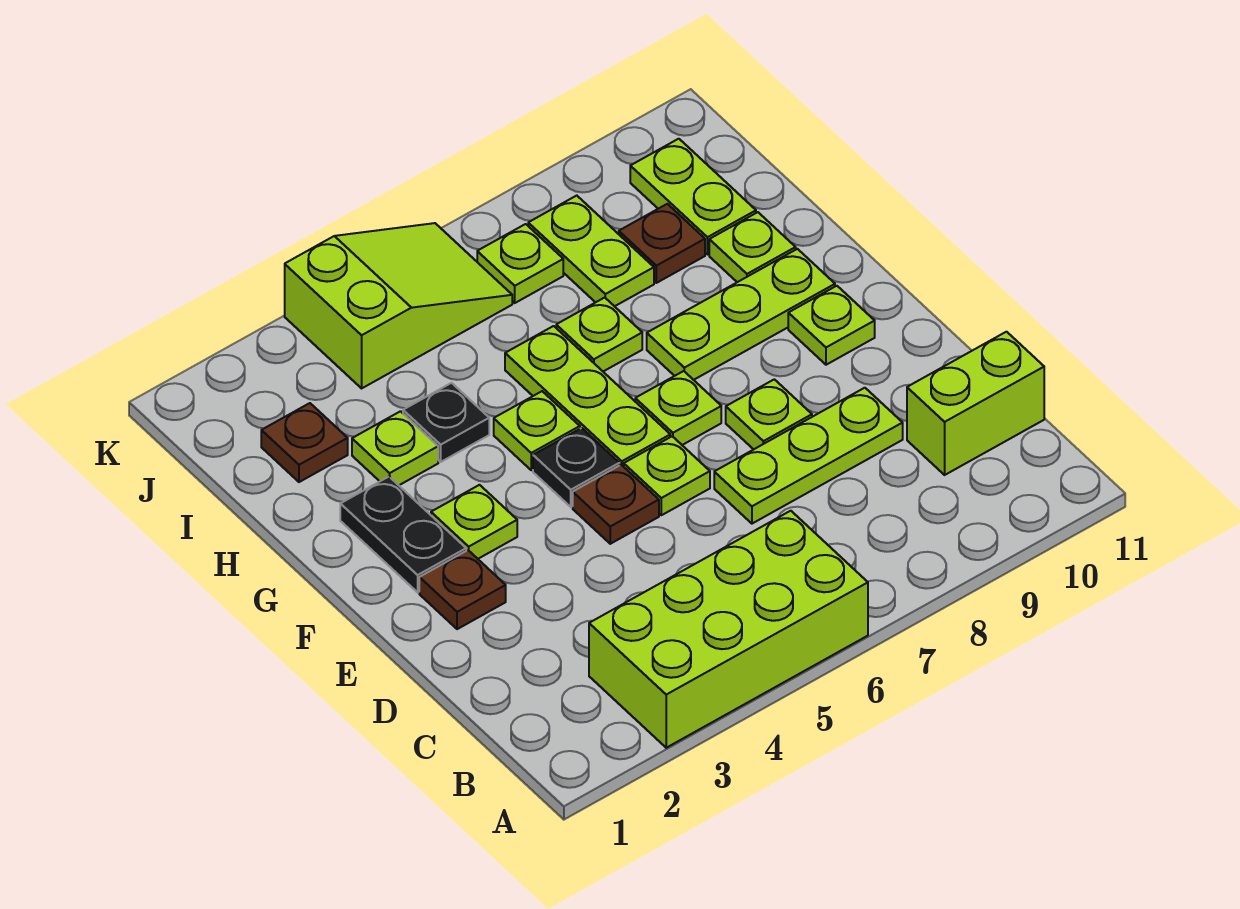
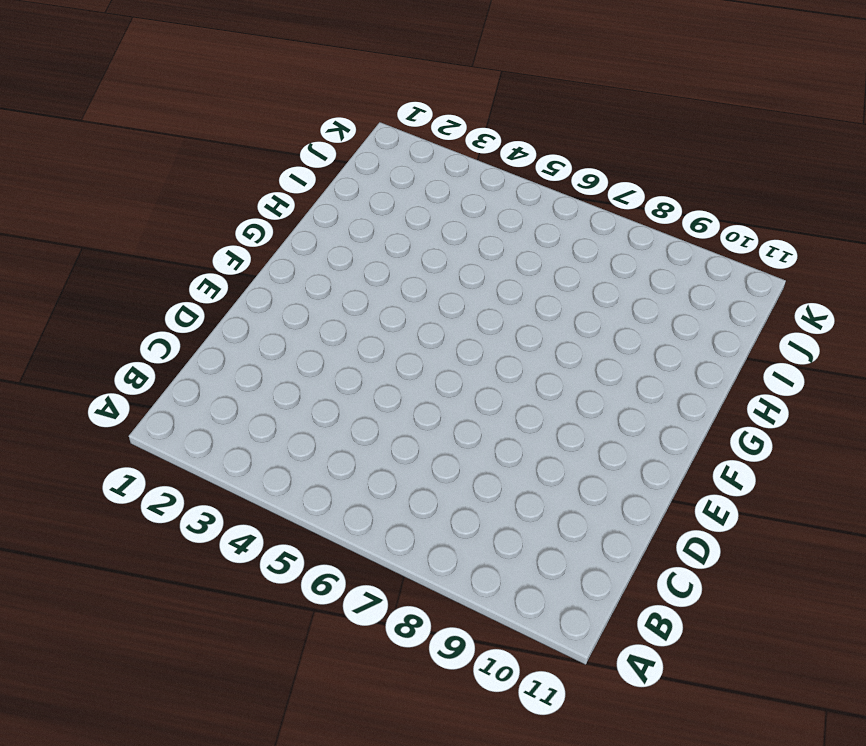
none -> lime brick A3:B6 level 1
none -> lime brick C10:C11 level 1
none -> lime plate D7:D9 level 1

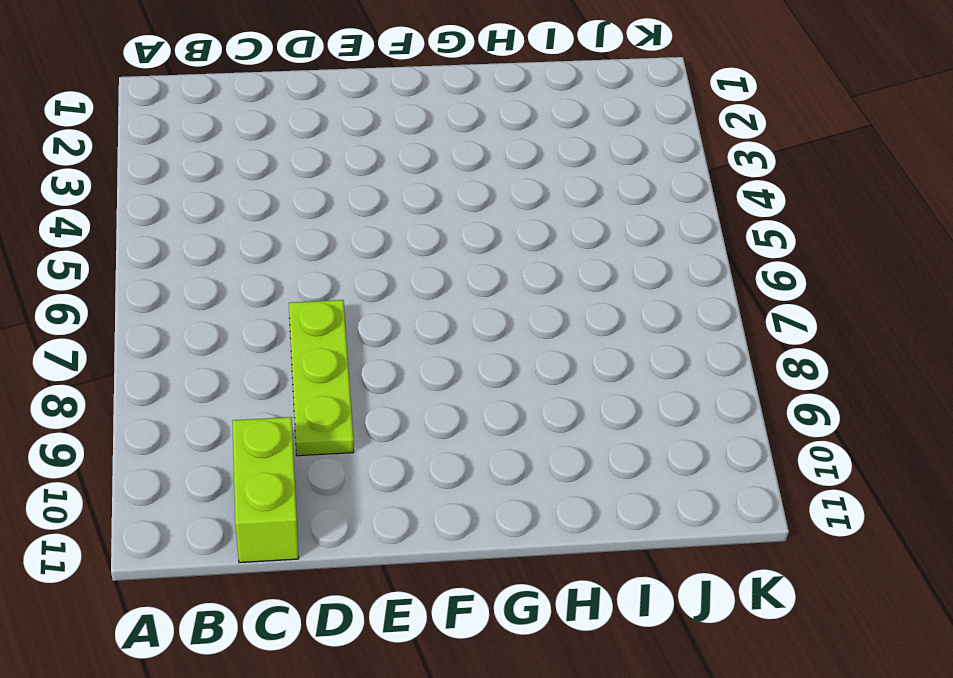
none -> lime brick A3:B6 level 1
none -> brown plate E2 level 1
none -> brown plate E5 level 1

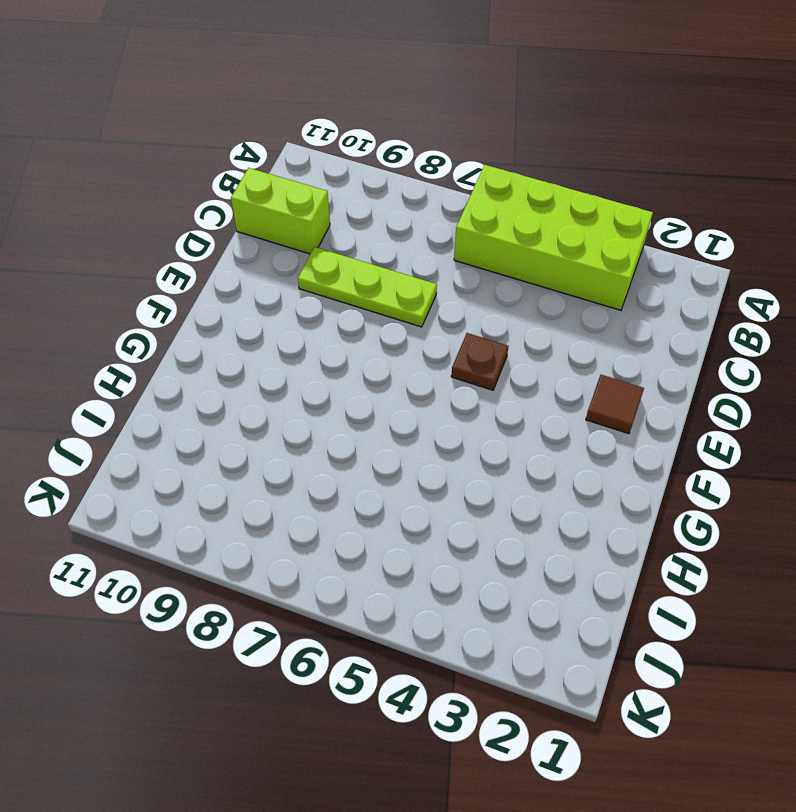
brown tile E2 level 1 -> brown plate E2 level 1
none -> lime plate E6 level 1
none -> lime plate E8 level 1
none -> black plate F2:G2 level 1

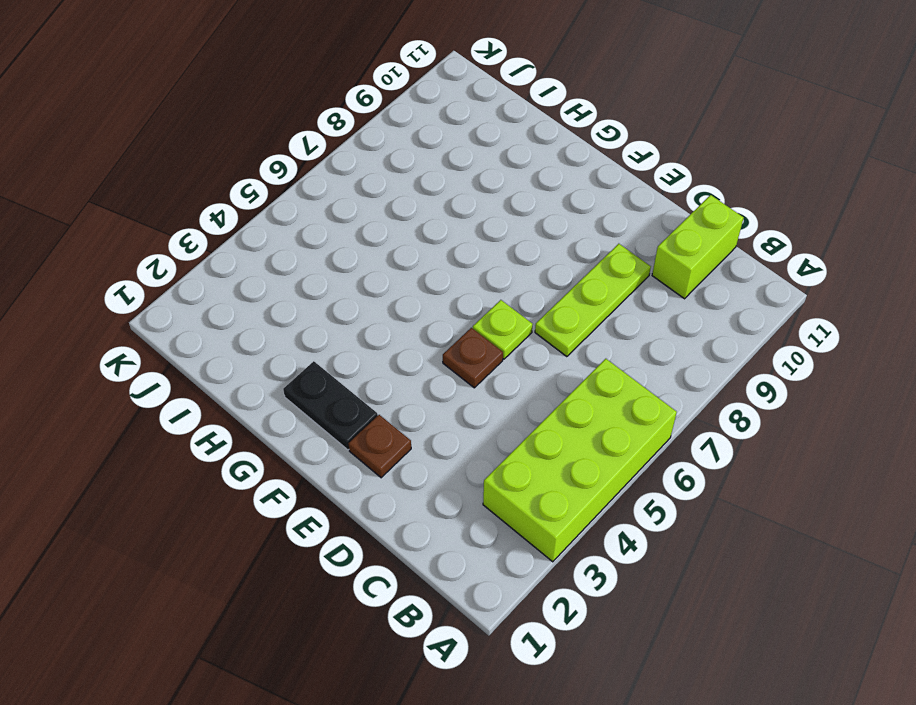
none -> lime plate E8 level 1
none -> lime plate F3 level 1
none -> black plate F5 level 1

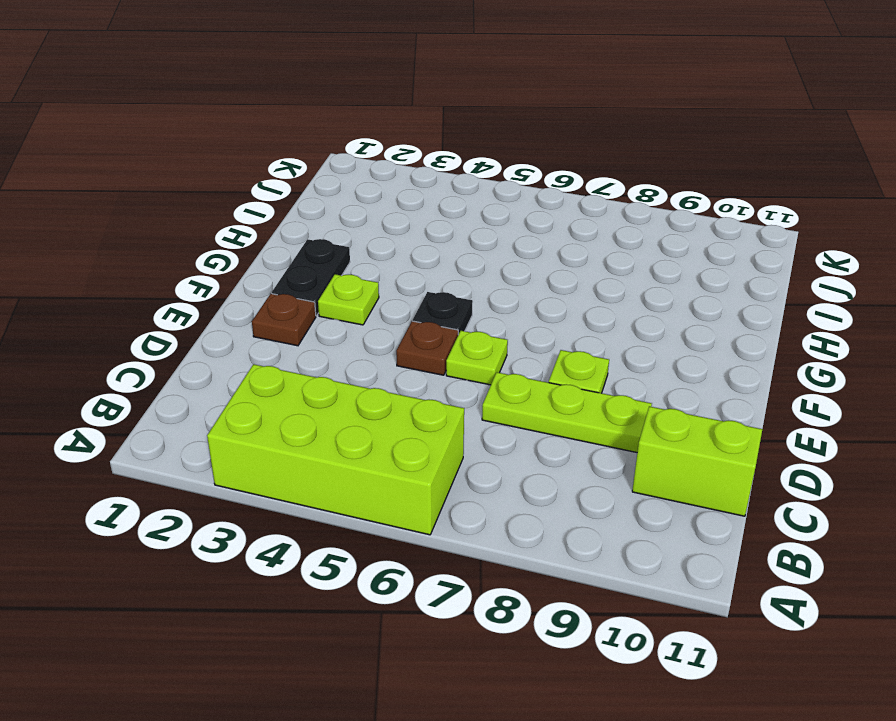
none -> lime plate F6:H6 level 1
none -> lime plate F7 level 1
none -> lime plate F10 level 1

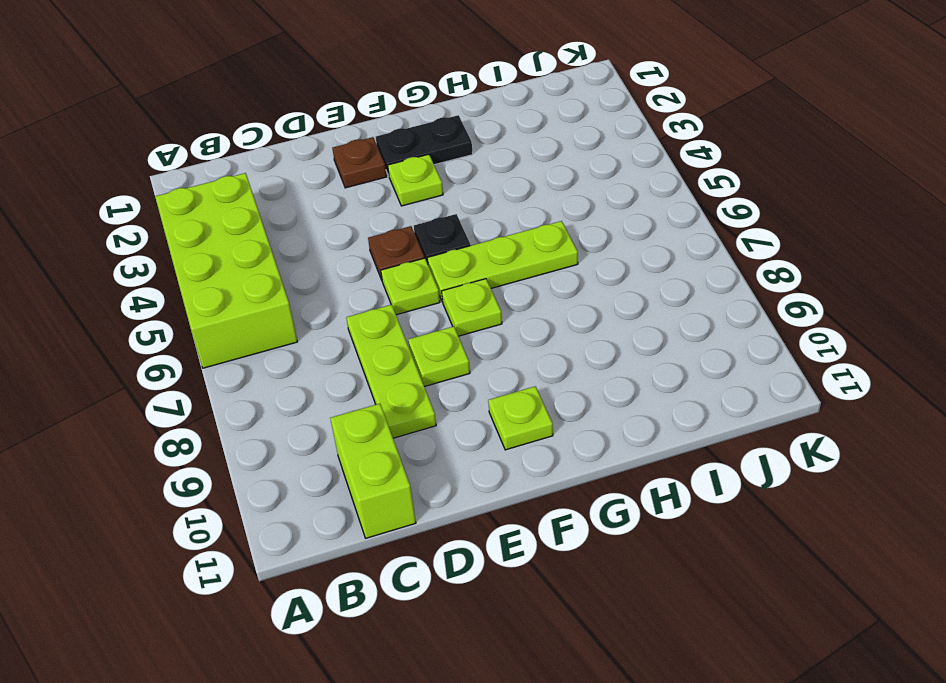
none -> lime plate G5 level 1
none -> lime plate G8:G10 level 1
none -> lime plate H3 level 1

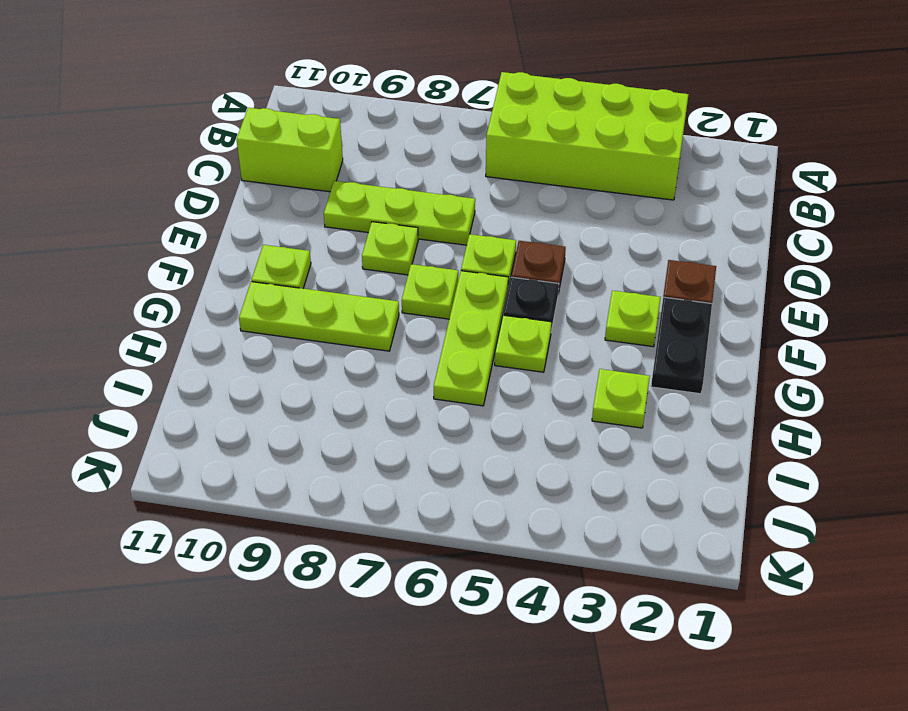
none -> black plate H4 level 1
none -> lime plate H7 level 1
none -> lime plate H10 level 1

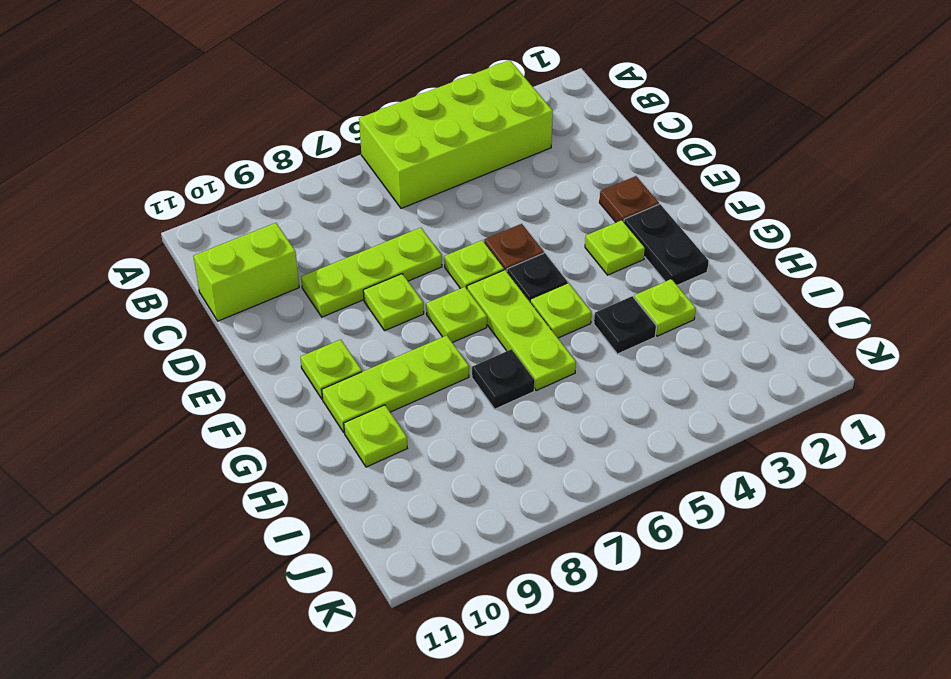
black plate H7 level 1 -> lime plate H7 level 1
none -> brown plate I2 level 1
none -> lime plate I8:J8 level 1
none -> brown plate I9 level 1

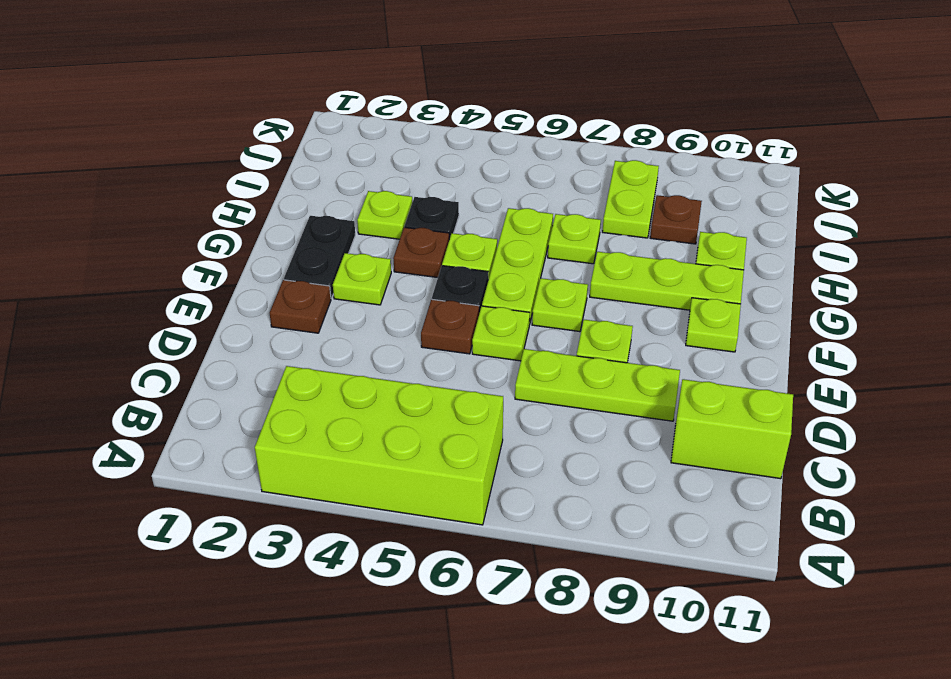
brown plate G4 level 1 -> brown plate I2 level 1
none -> lime plate I10:J10 level 1
none -> lime slope J4:K6 level 1 top 4
none -> lime plate J7 level 1

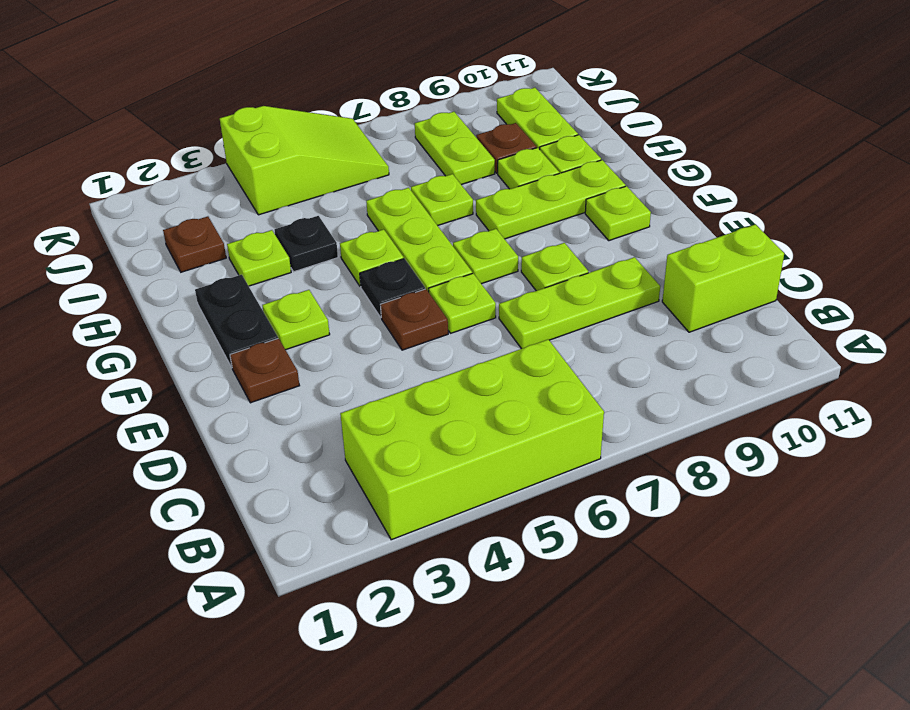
lime plate H9 level 1 -> lime plate J7 level 1

